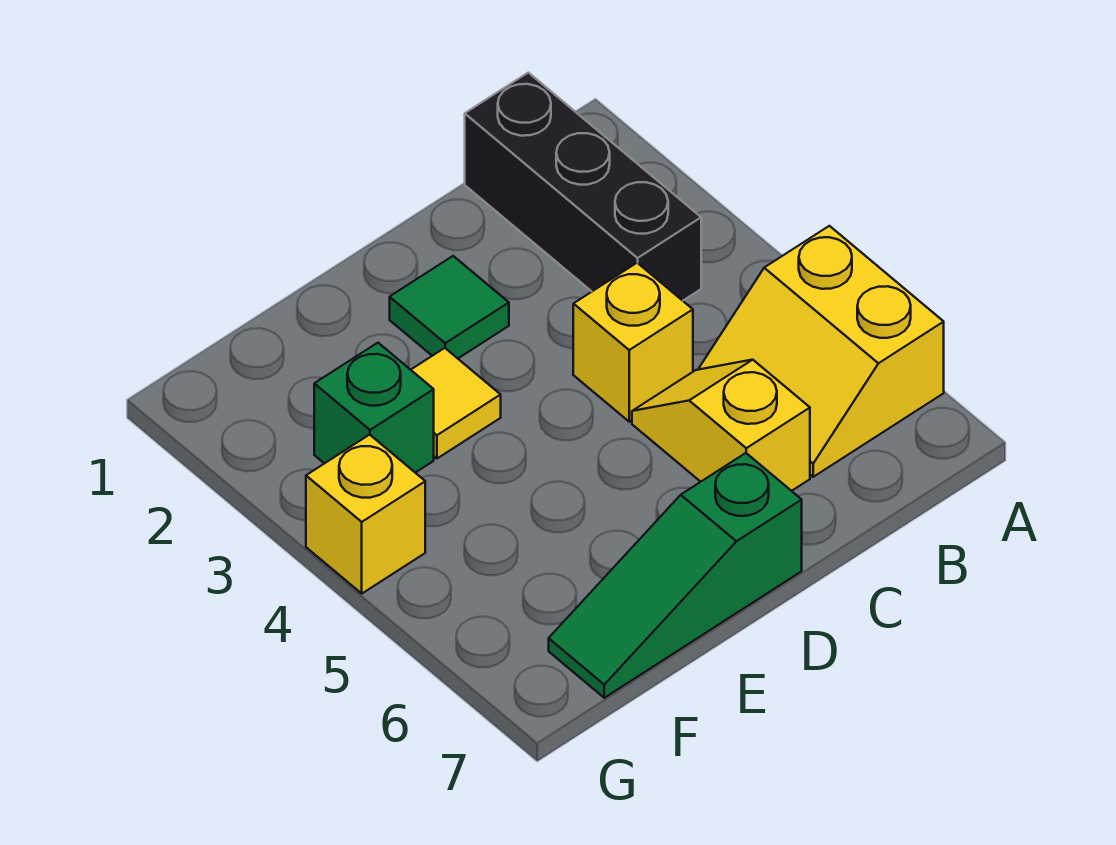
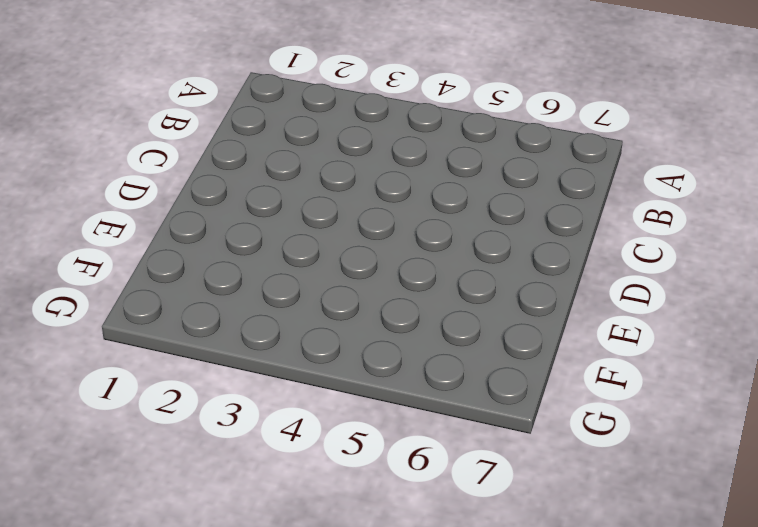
none -> yellow slope A5:B6 level 1 top A
none -> black brick B1:B3 level 1

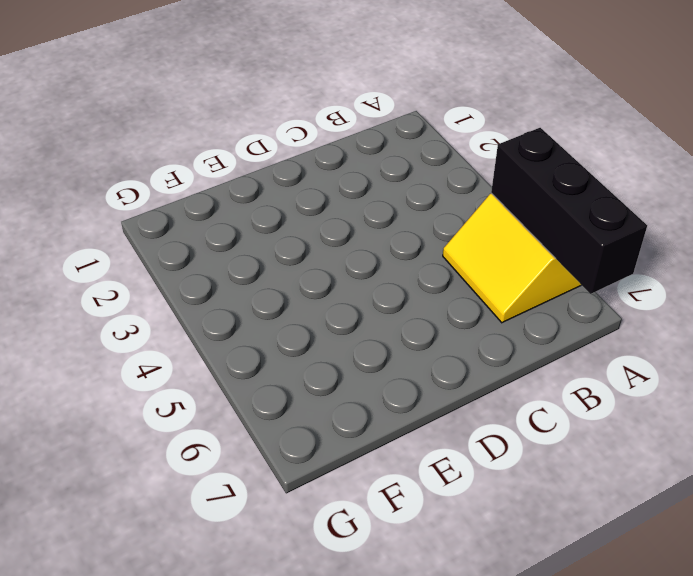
black brick A5:A7 level 2 -> black brick B1:B3 level 1
none -> yellow brick C4 level 1
none -> yellow slope C5:C6 level 1 top 6

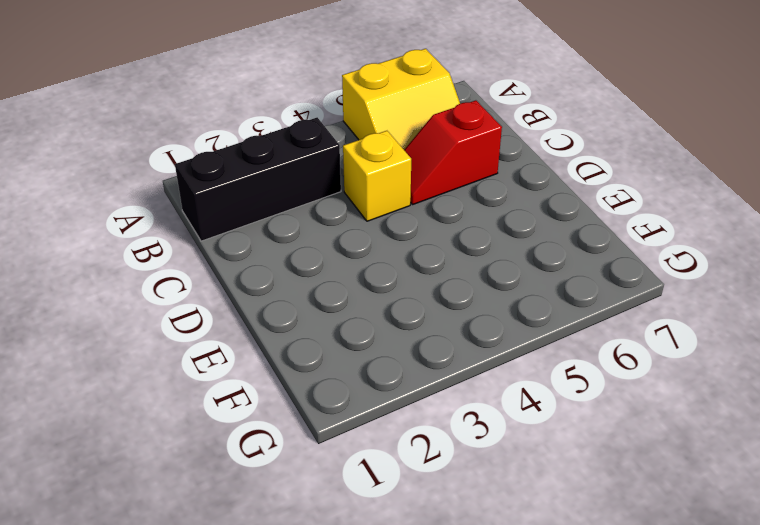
red slope C5:C6 level 1 top 6 -> yellow slope C5:C6 level 1 top 6
none -> green tile D2 level 1
none -> green slope D7:F7 level 1 top D

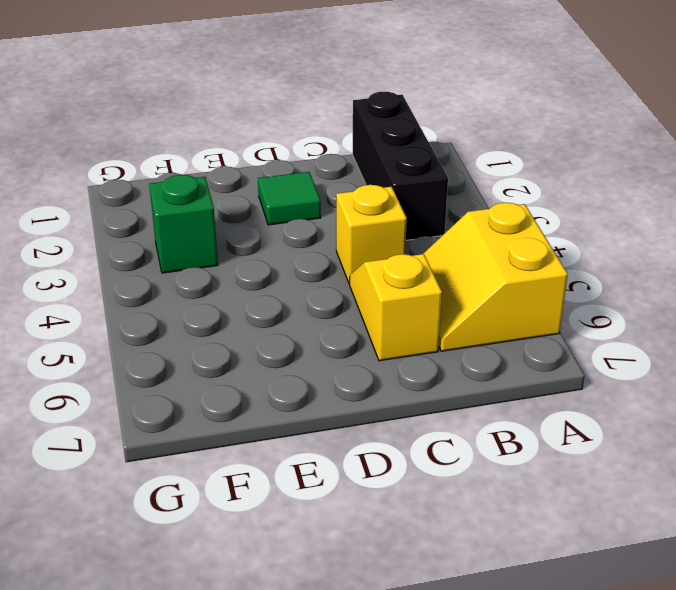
none -> green slope D7:F7 level 1 top D
none -> yellow tile E3 level 1

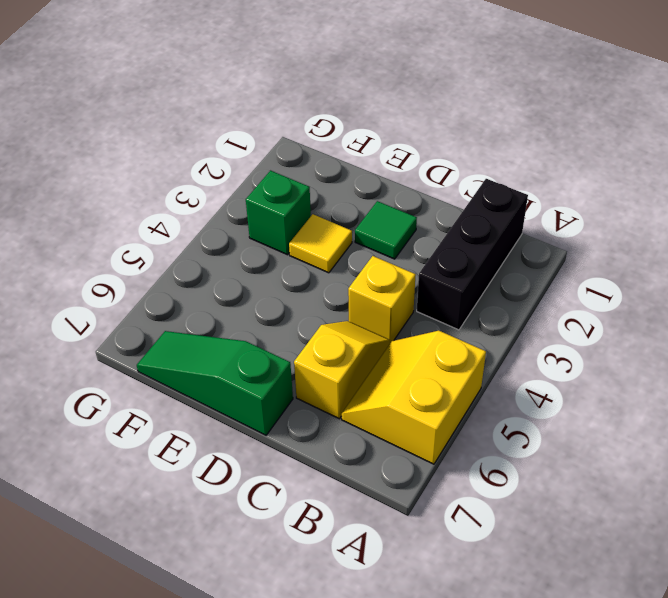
none -> yellow brick G4 level 1

